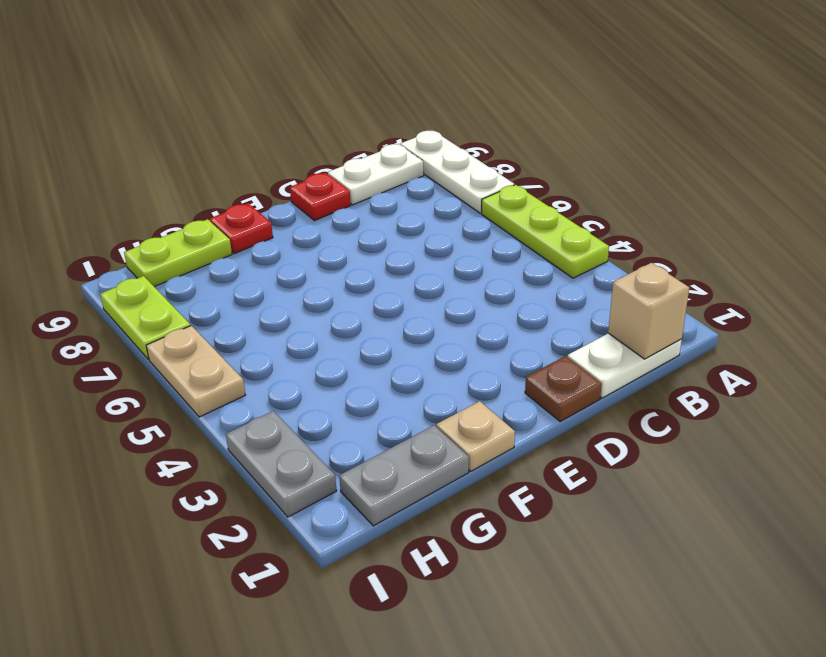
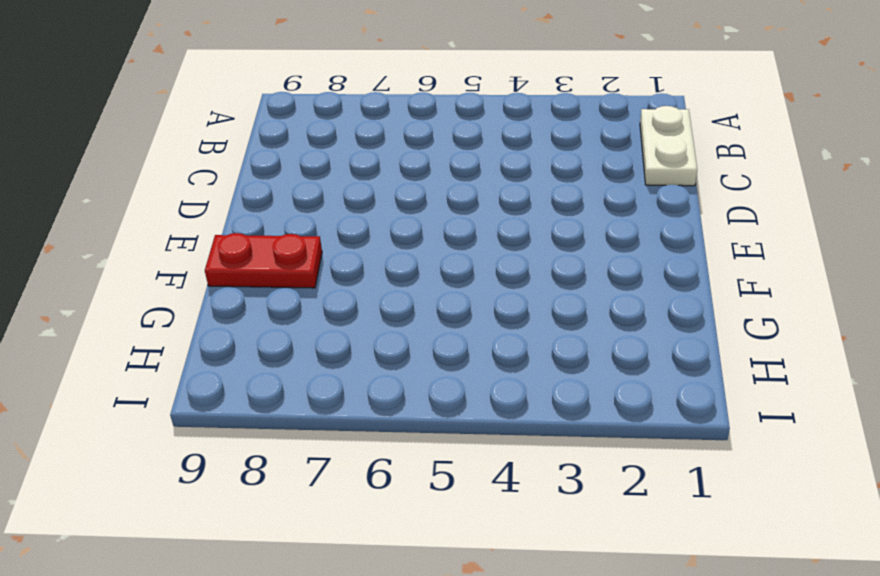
red plate F8:F9 level 1 -> red plate F9 level 1
none -> lime plate A4:A6 level 1
none -> white plate A7:A9 level 1
none -> white plate B9:C9 level 1

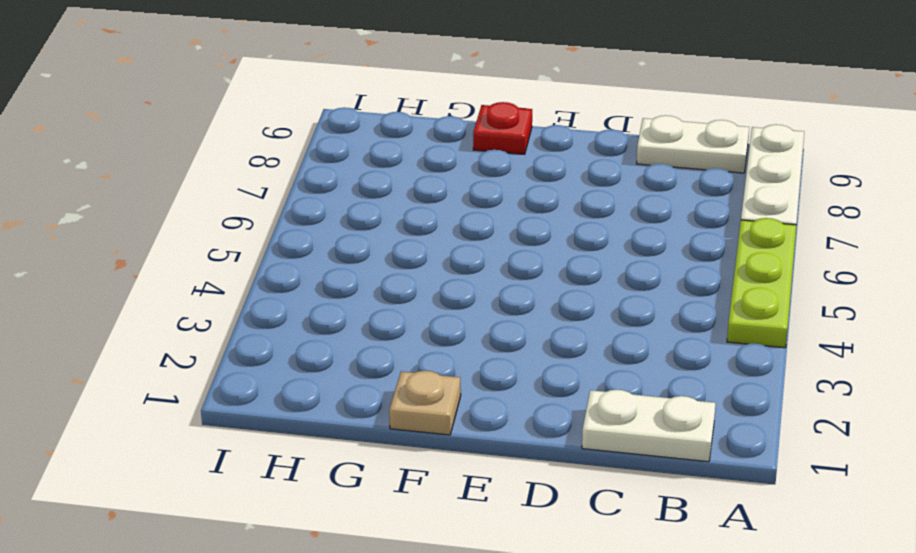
none -> brown plate D1 level 1
none -> red plate D9 level 1
none -> grey plate G1:H1 level 1

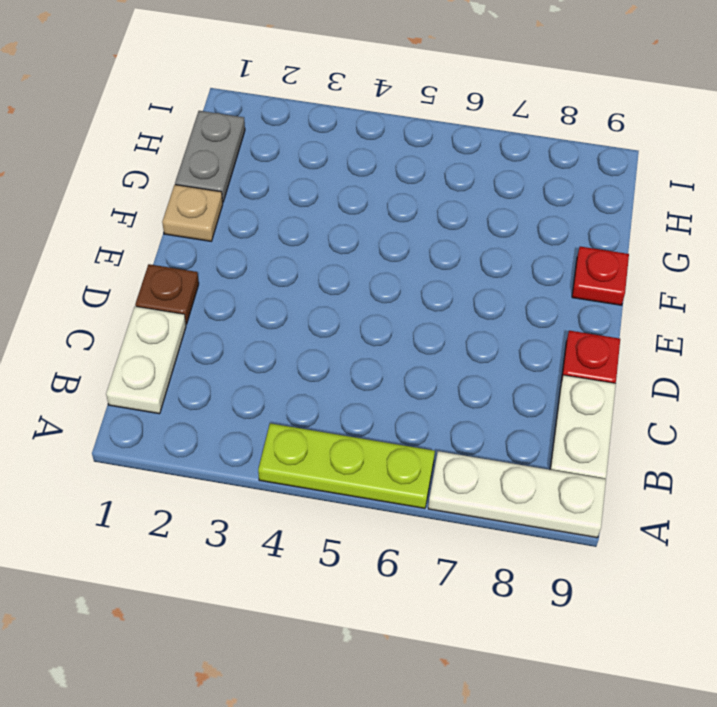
none -> lime plate G9:H9 level 1
none -> grey plate I2:I3 level 1
none -> tan plate I5:I6 level 1

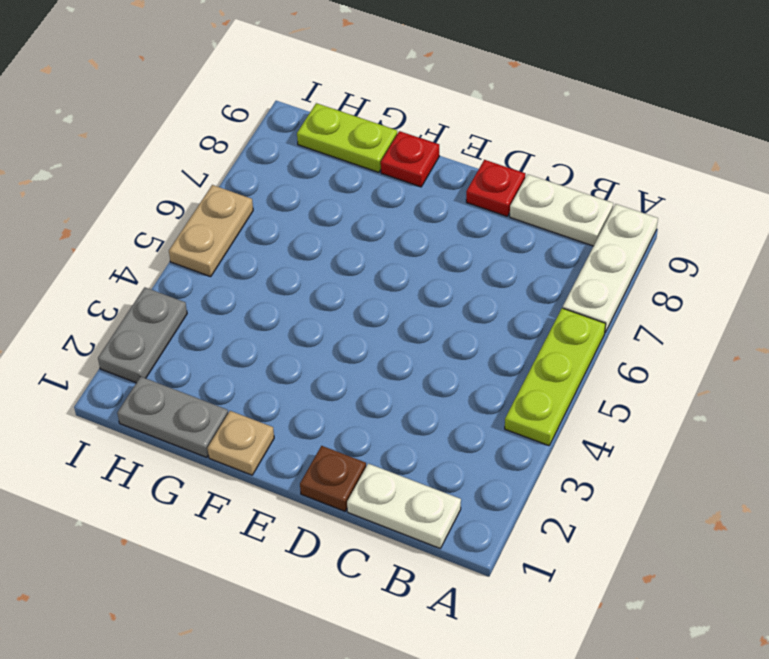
none -> lime plate I7:I8 level 1
none -> tan brick B1 level 2

